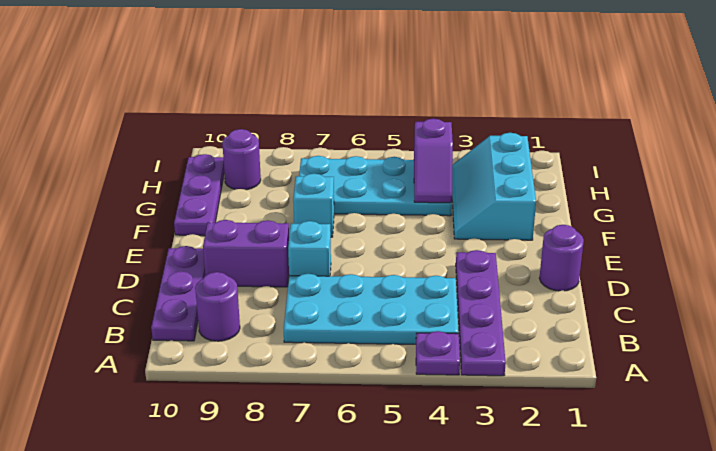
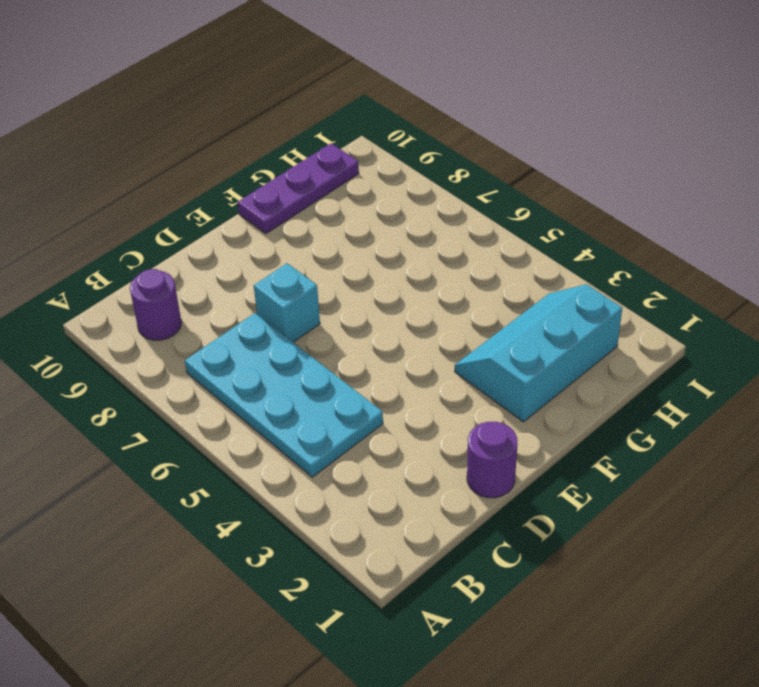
none -> purple plate A3:D3 level 1
none -> purple plate A4 level 1
none -> purple plate B10:D10 level 1

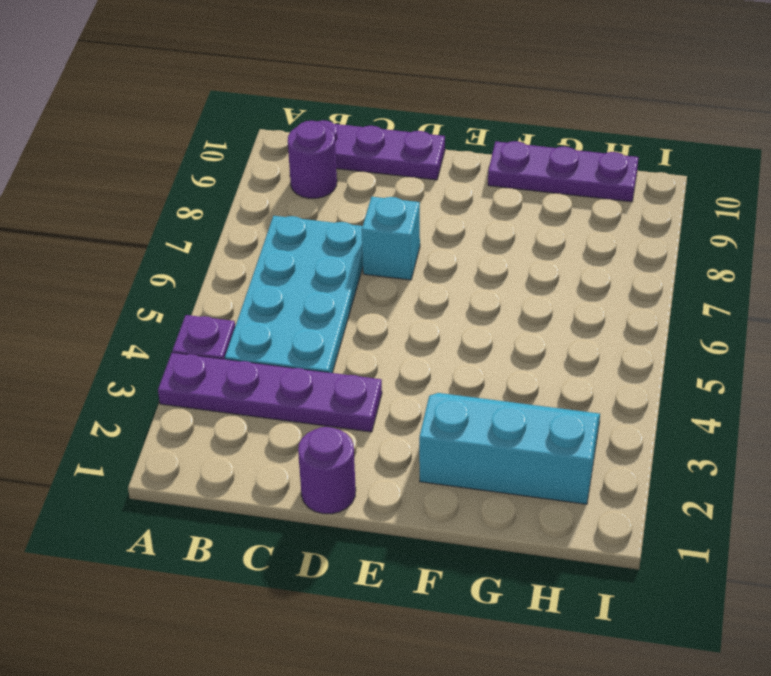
none -> purple brick D8:D9 level 1
none -> cyan brick F7 level 1
none -> cyan plate G4:H7 level 1

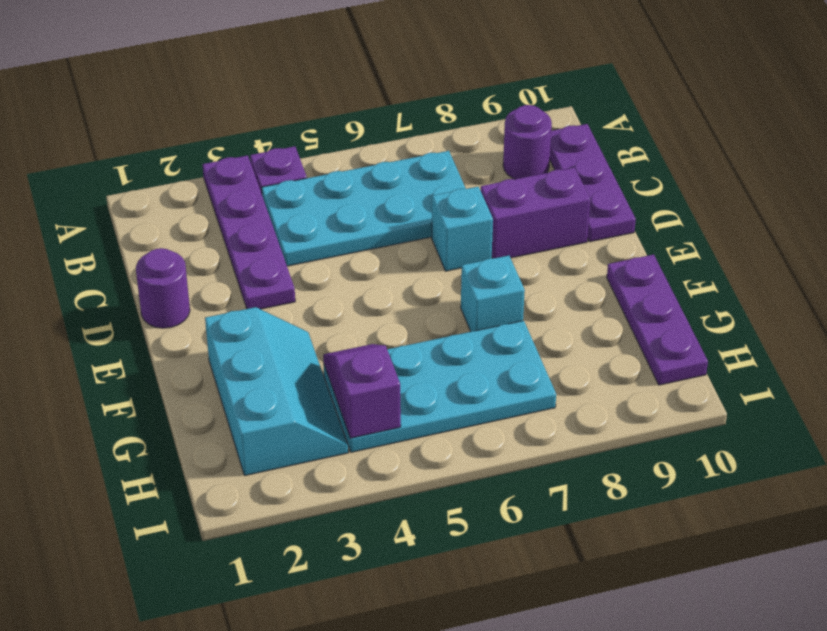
none -> purple round brick H9 level 1

